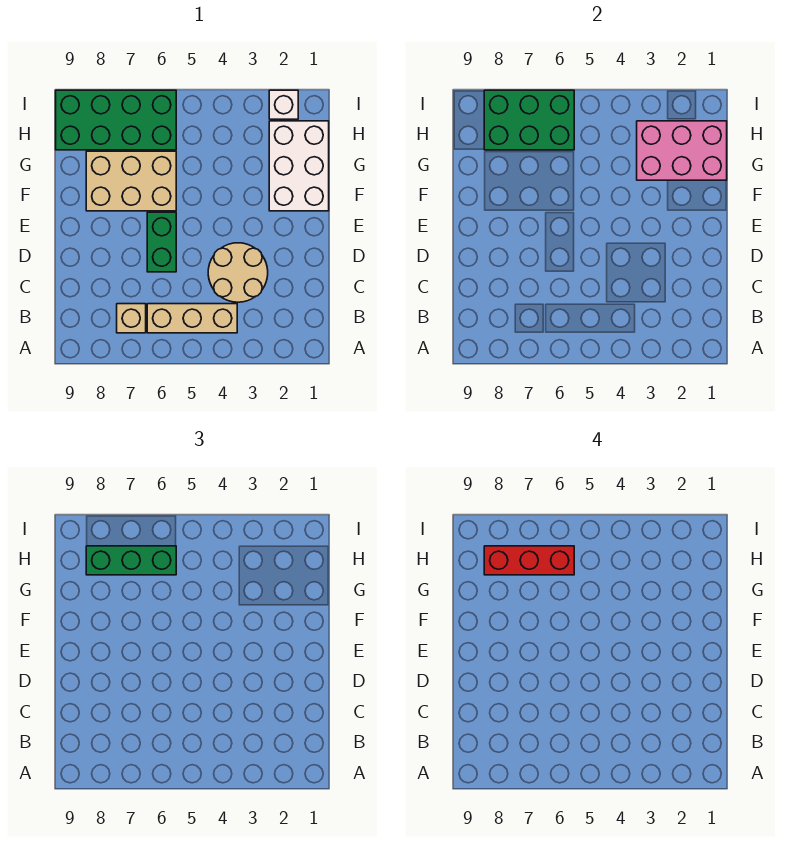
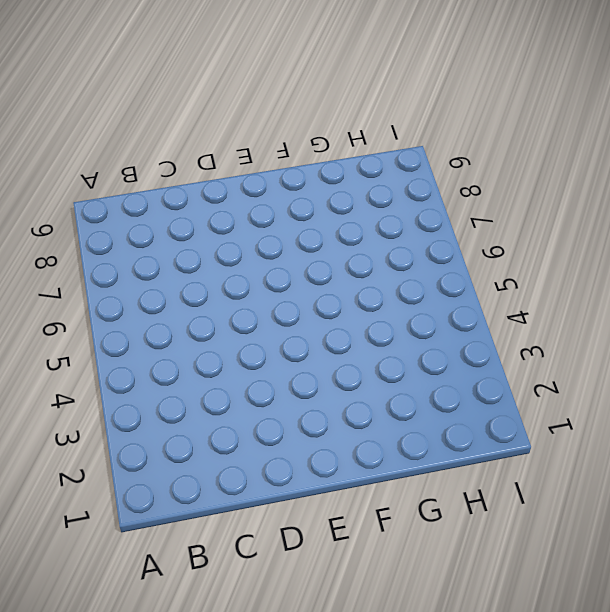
none -> tan brick B4:B6 level 1
none -> tan brick B7 level 1
none -> tan round brick C3:D4 level 1

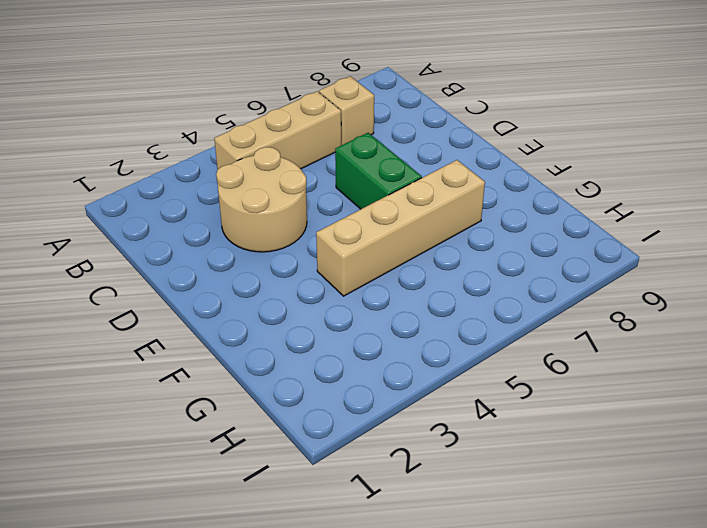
tan brick F4:F7 level 1 -> tan brick F6:G8 level 1
none -> white brick F1:H2 level 1
none -> green brick H6:I9 level 1
none -> white brick I2 level 1

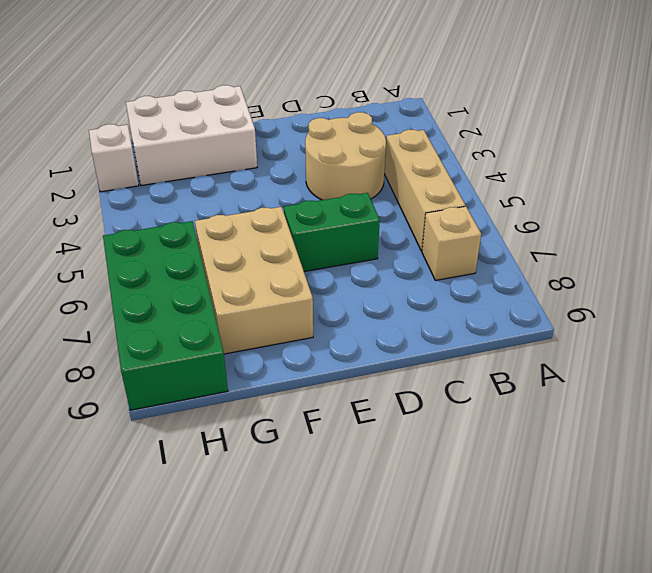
none -> pink brick G1:H3 level 2
none -> green brick H6:I8 level 2
none -> green brick H6:H8 level 3

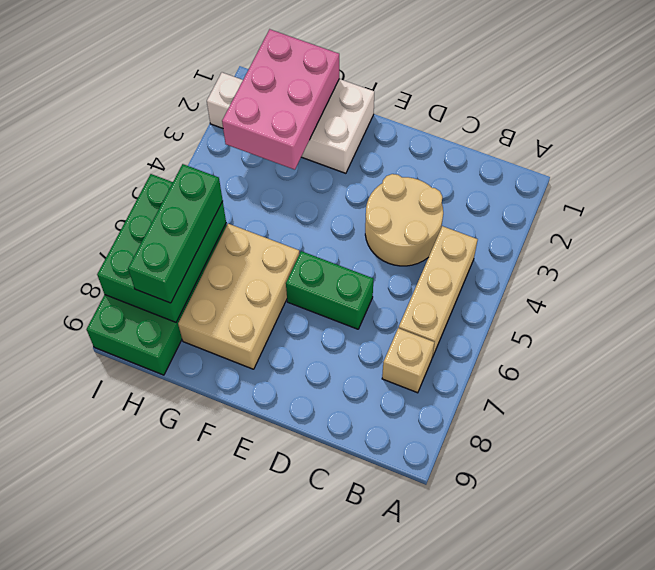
none -> red brick H6:H8 level 4

